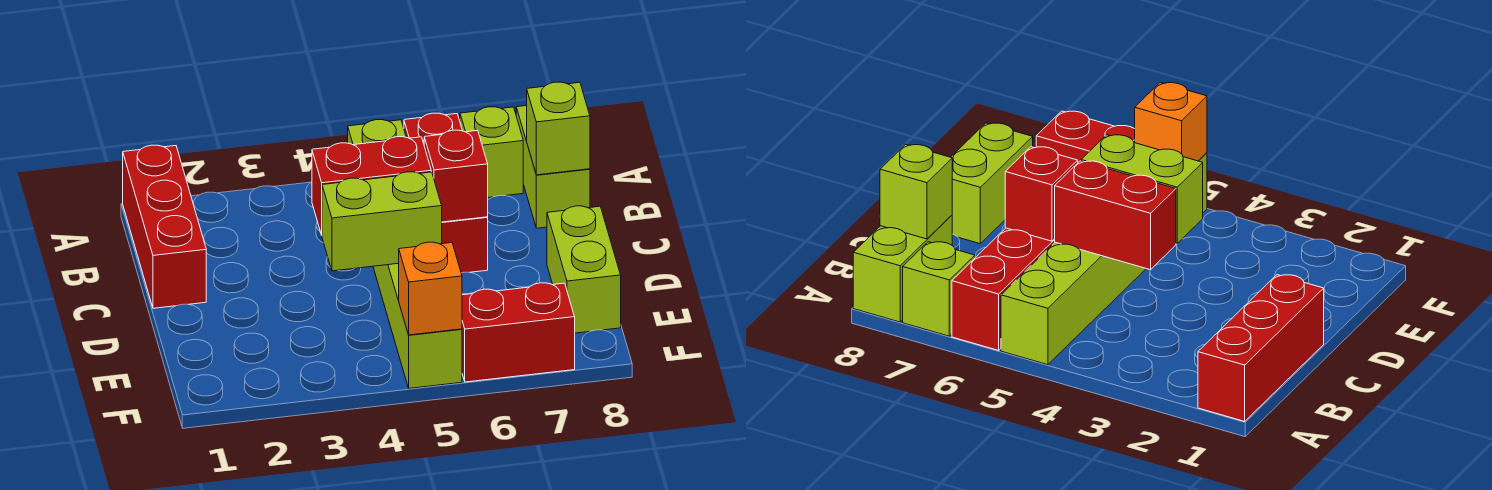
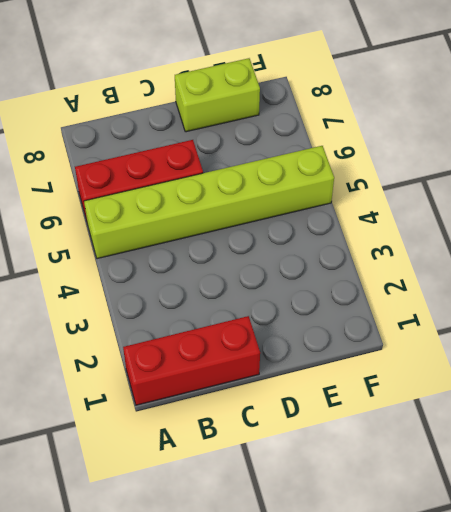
none -> lime brick A7 level 1
none -> lime brick A8:B8 level 1
none -> red brick F6:F7 level 1

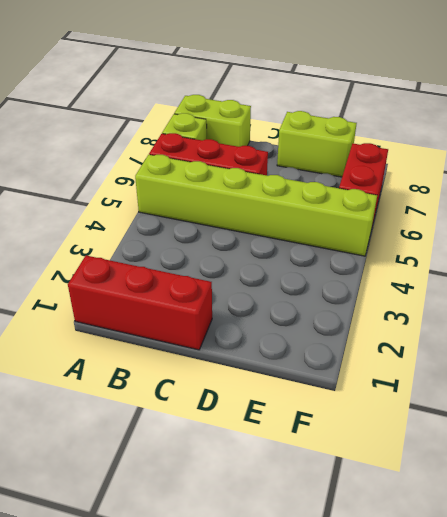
none -> lime brick B8 level 2
none -> red brick C4:C5 level 2
none -> red brick C6 level 2

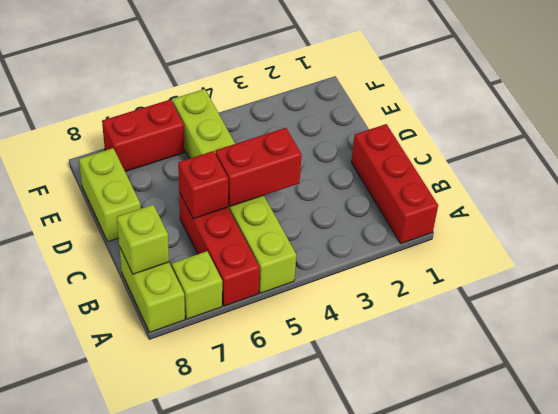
none -> lime brick D4:D5 level 2
none -> orange brick F5 level 2

